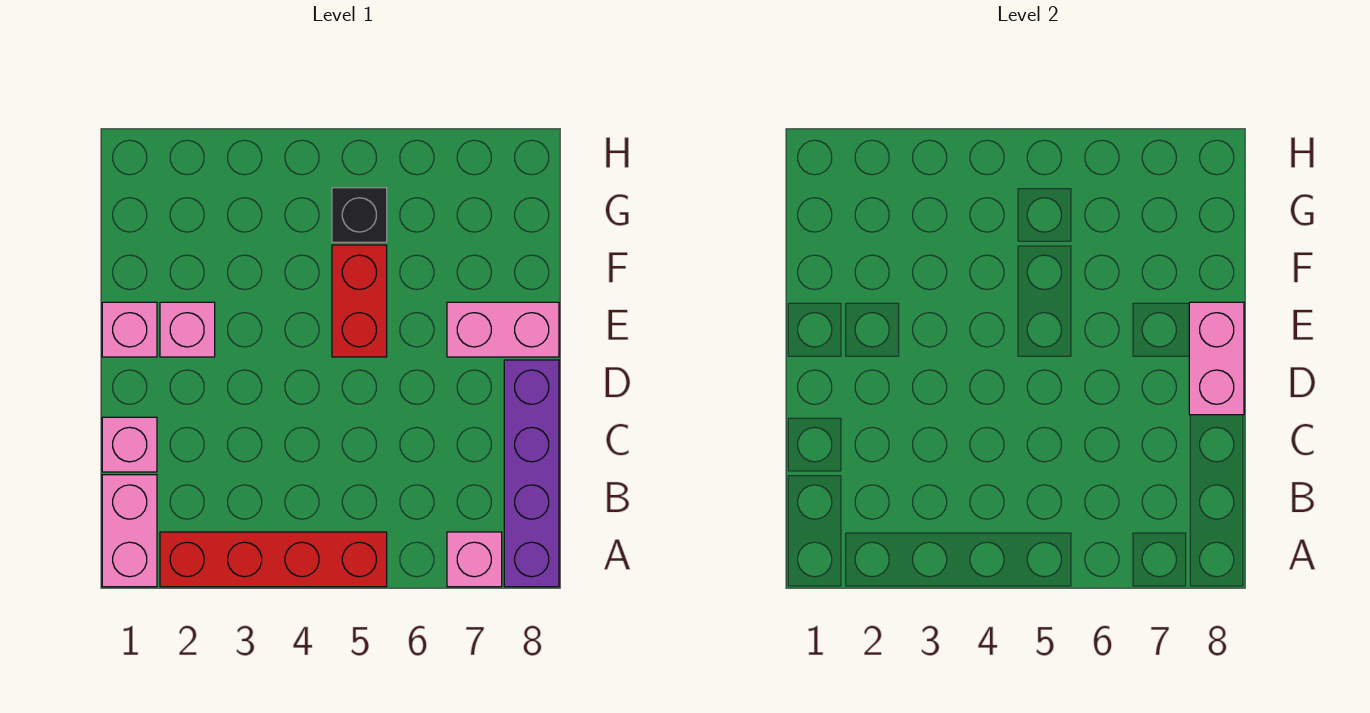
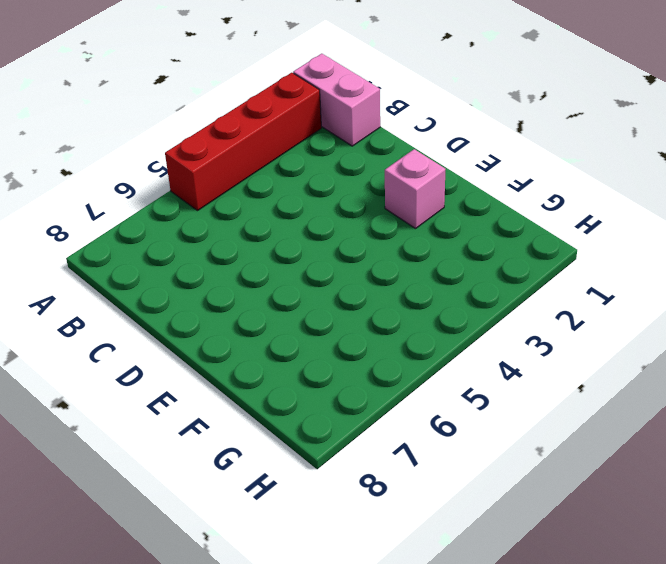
none -> pink brick A7 level 1
none -> purple brick A8:D8 level 1

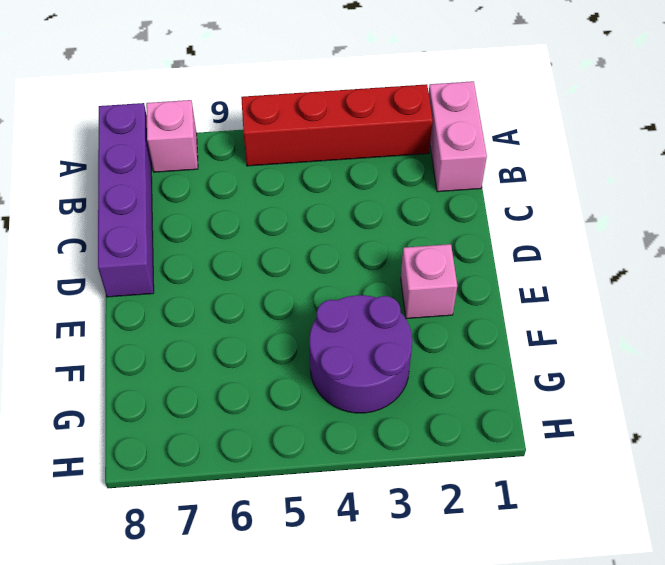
purple round brick F3:G4 level 1 -> none
none -> pink brick C1 level 1
none -> pink brick E1 level 1

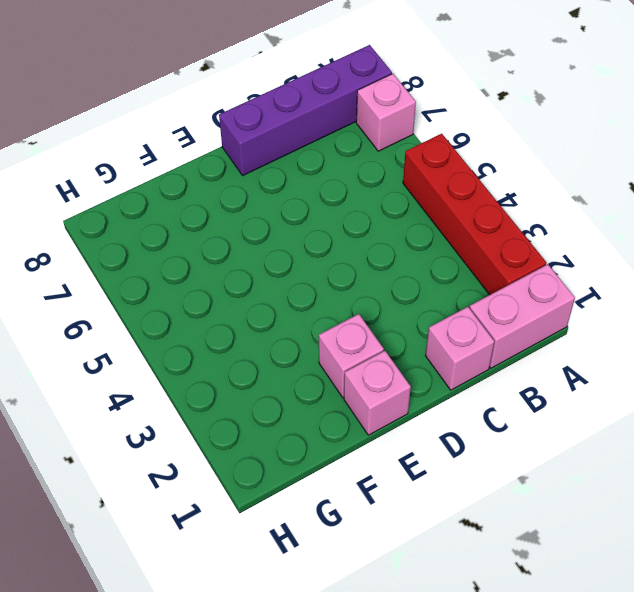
none -> red brick E5:F5 level 1
none -> pink brick E7:E8 level 1

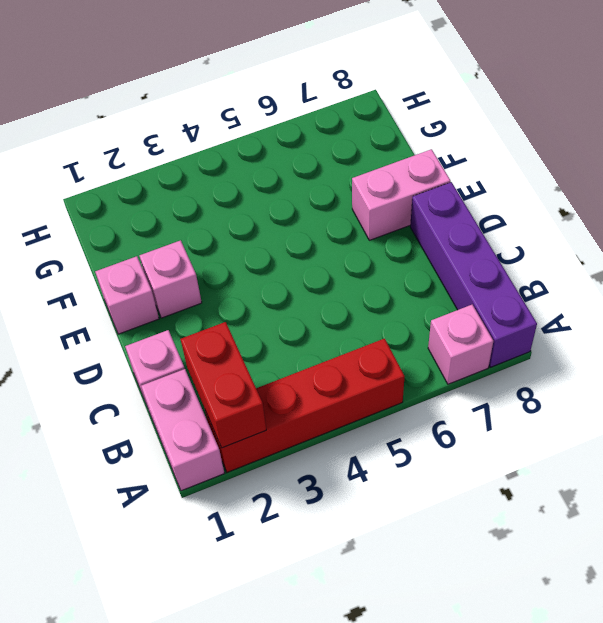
red brick A2:B2 level 2 -> red brick E5:F5 level 1
none -> black brick G5 level 1
none -> pink brick D8:E8 level 2

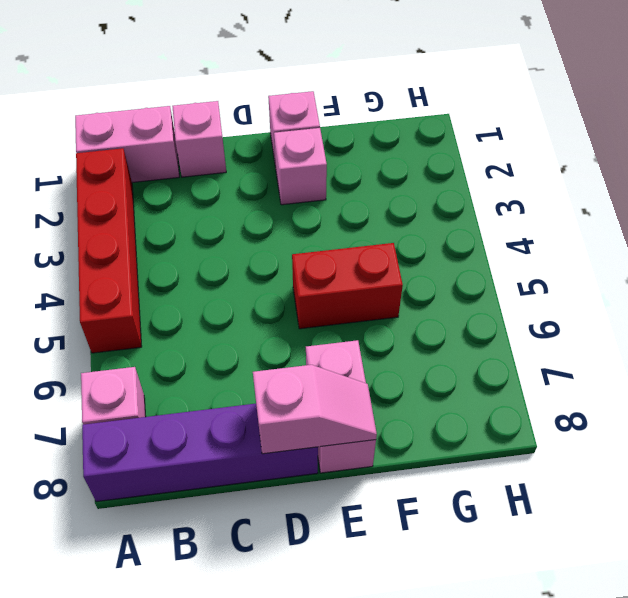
pink slope D8:E8 level 2 top D -> pink brick D8:E8 level 2
none -> black brick G5 level 1

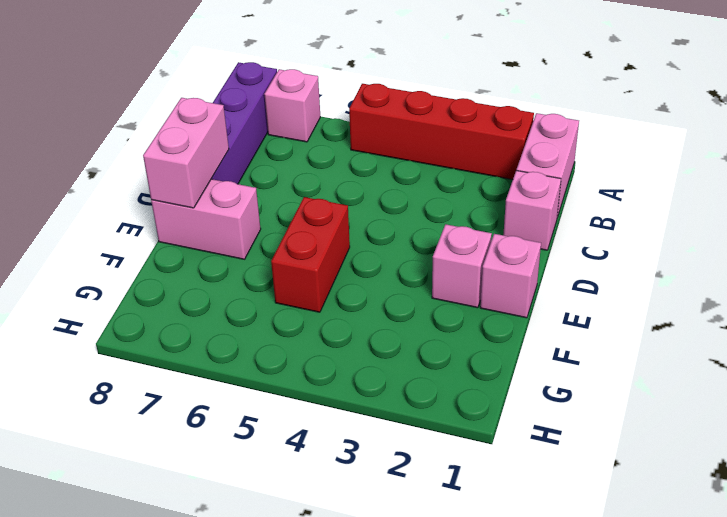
none -> black brick G5 level 1

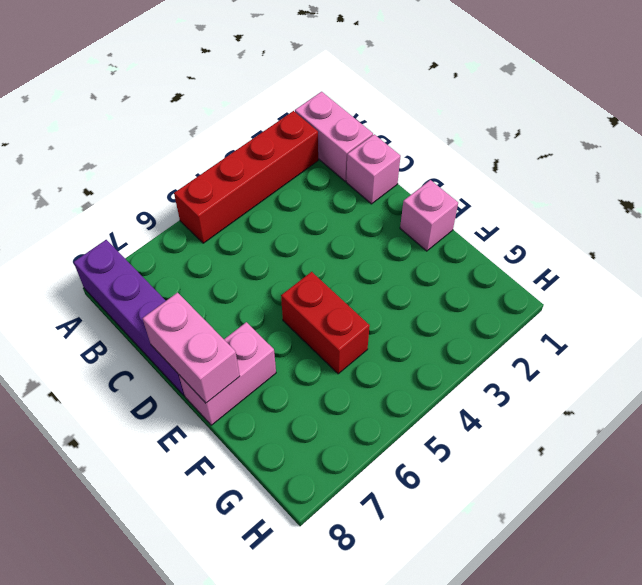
none -> pink brick A7 level 1
none -> pink brick E2 level 1

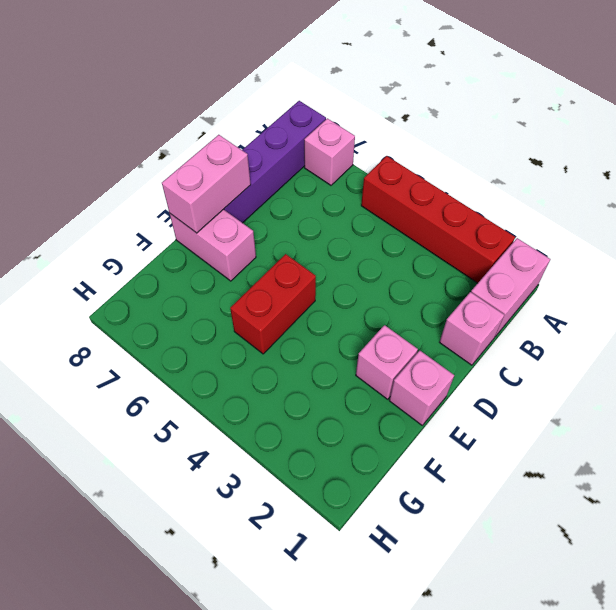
none -> black brick G5 level 1

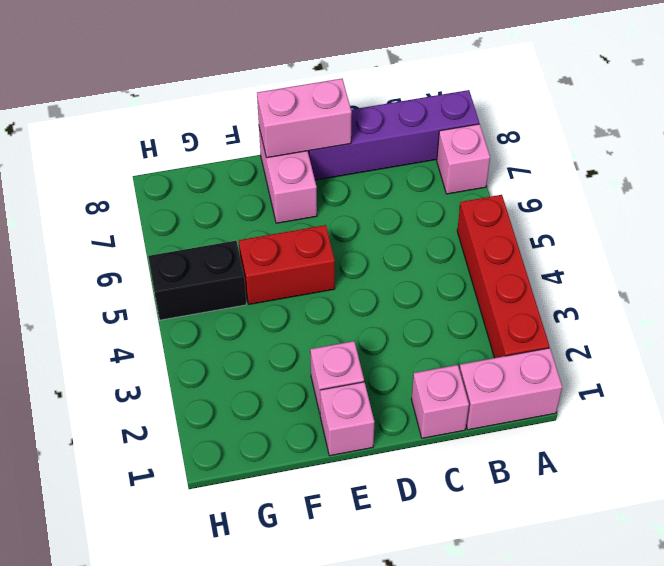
black brick G5:H5 level 1 -> black brick G5 level 1

